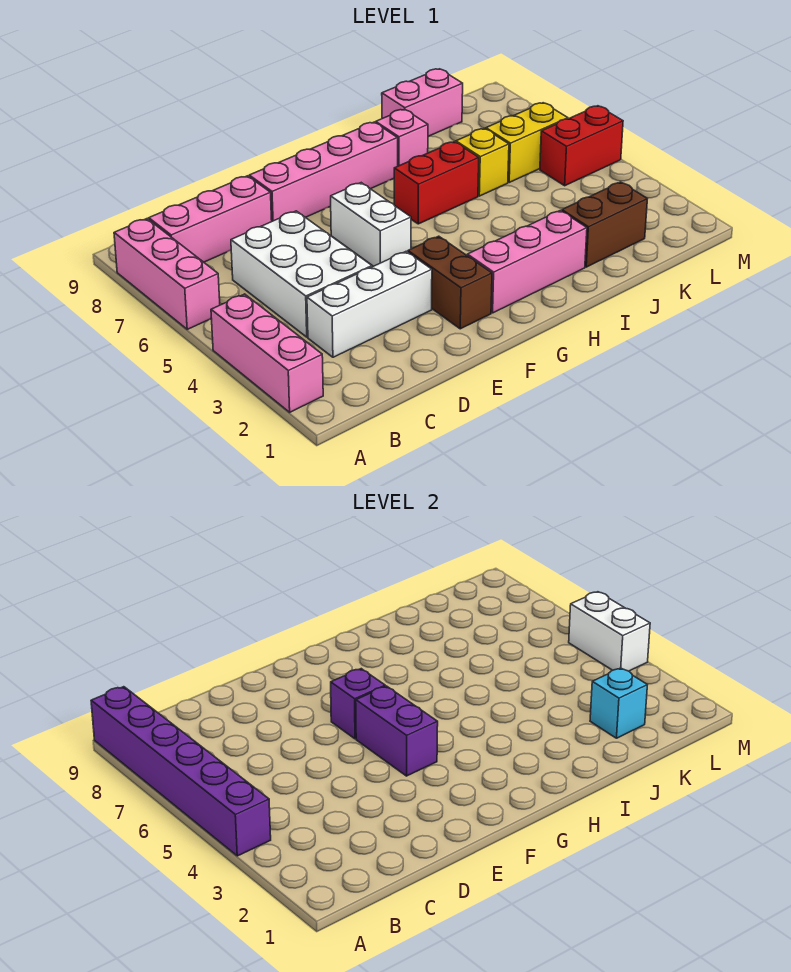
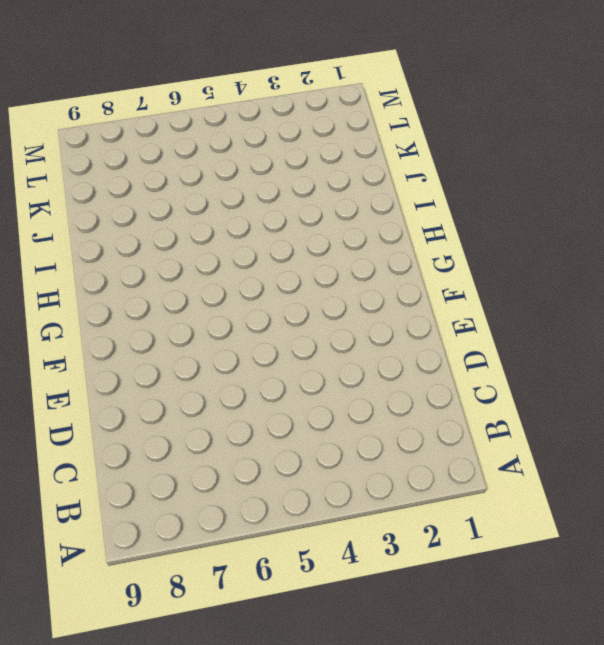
none -> pink brick A2:A4 level 1
none -> pink brick A6:A8 level 1
none -> pink brick B8:D8 level 1

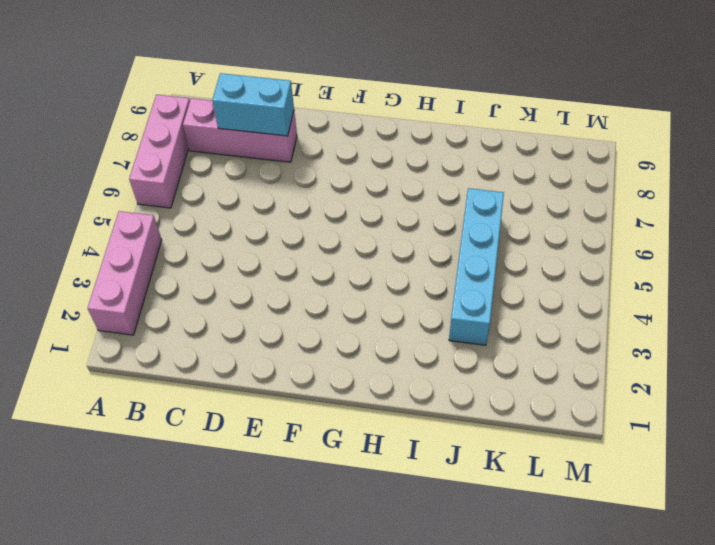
cyan brick C8:D8 level 2 -> none
cyan brick J3:J6 level 1 -> yellow brick J6 level 1
none -> white brick C3:E3 level 1
none -> white brick C4:D6 level 1
none -> pink brick E8:H8 level 1

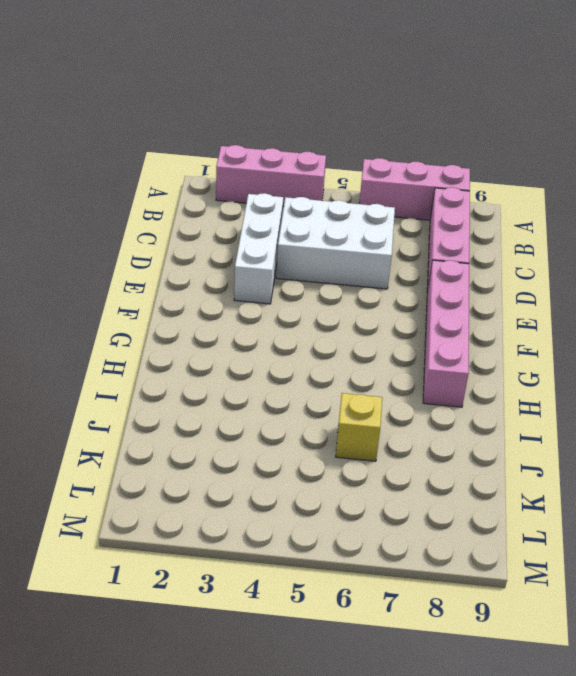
none -> brown brick F2:F3 level 1
none -> white brick F5:F6 level 1
none -> pink brick G2:I2 level 1

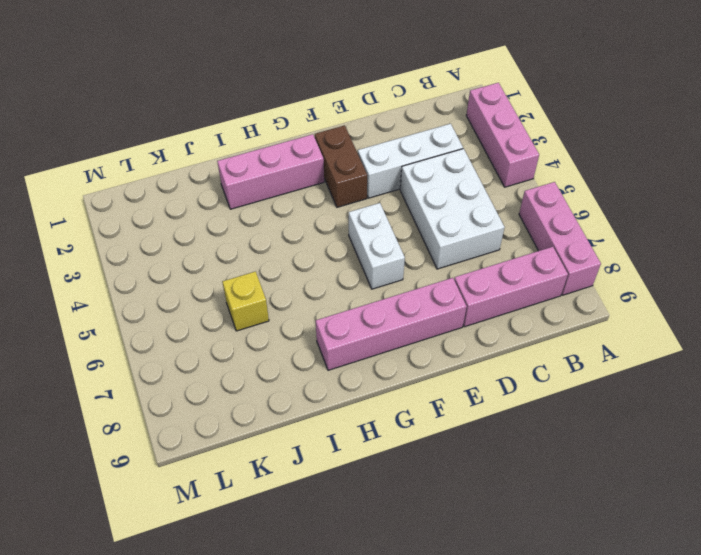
none -> red brick H6:I6 level 1
none -> pink brick I8 level 1
none -> brown brick J2:K2 level 1

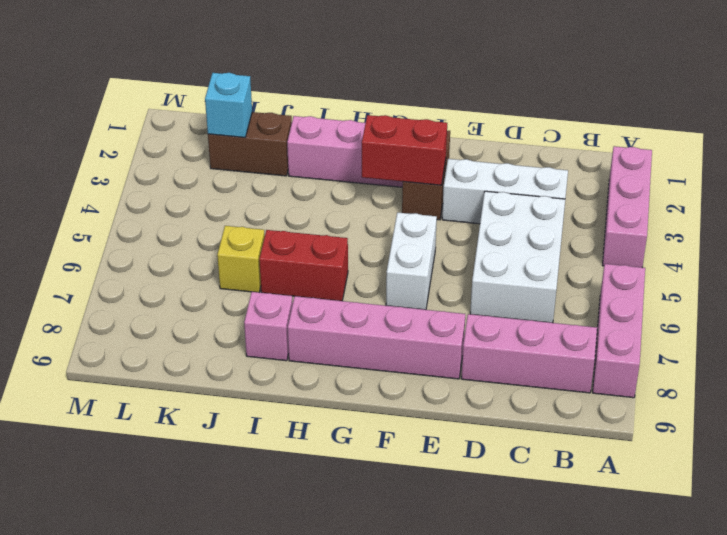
red brick F3:G3 level 2 -> red brick L5:M5 level 1
none -> pink brick J9:K9 level 1
none -> yellow brick K6:L6 level 1
none -> purple brick A4:A9 level 2

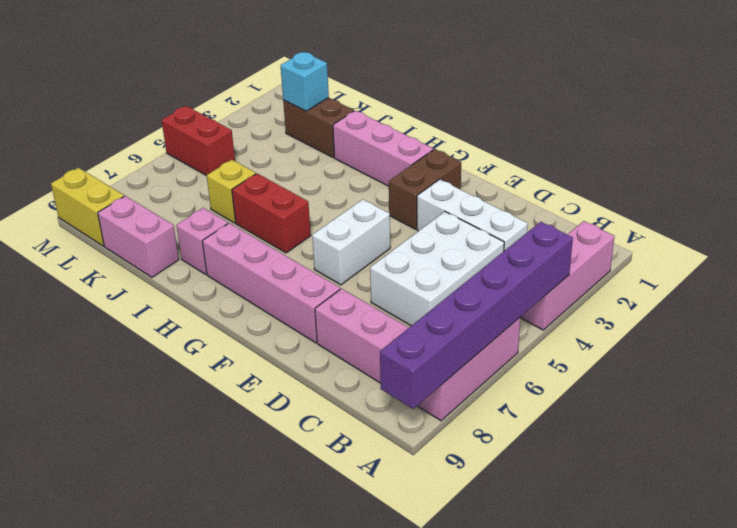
yellow brick L9:M9 level 1 -> yellow brick K6:L6 level 1
none -> purple brick F4:F5 level 2
none -> purple brick F6 level 2
none -> white brick M4:M5 level 2

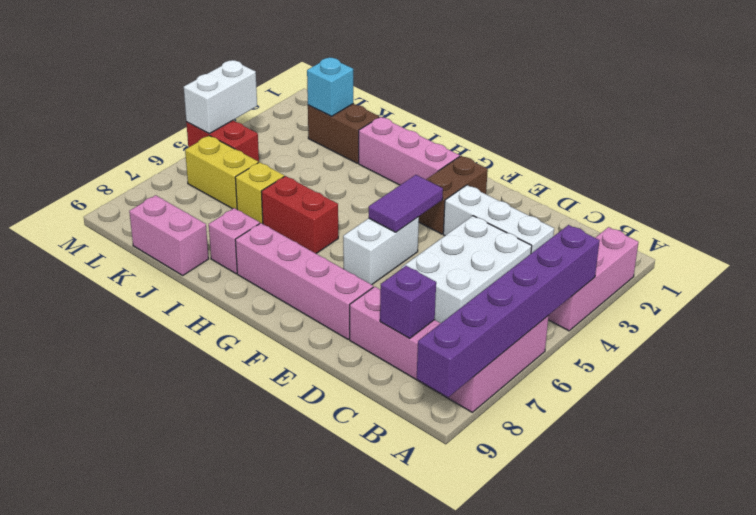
purple brick C8 level 2 -> purple brick F6 level 2
purple tile F4:F5 level 2 -> purple brick F4:F5 level 2

